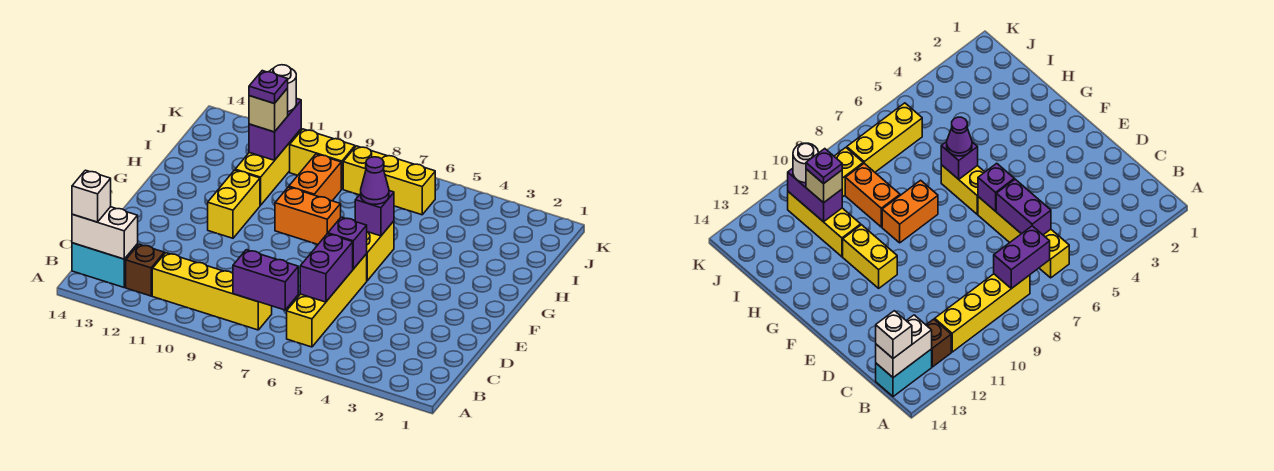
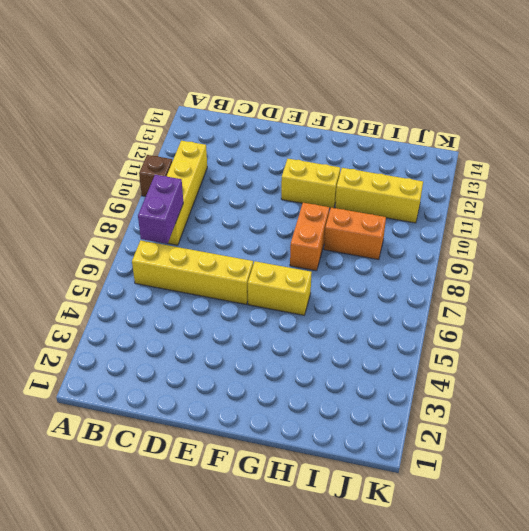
brown brick A10 level 1 -> brown brick B12 level 1
none -> cyan brick B13:B14 level 1
none -> yellow brick J6:J8 level 1
none -> yellow brick J9:J10 level 1

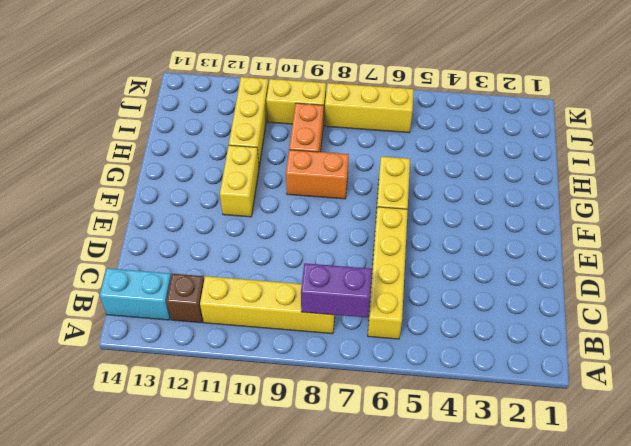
none -> white brick B13:B14 level 2
none -> purple brick C6:D6 level 2
none -> purple brick E6 level 2

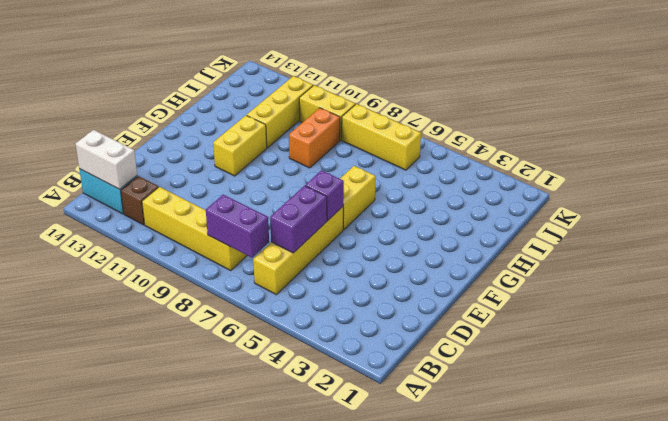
none -> orange brick G8:G9 level 1
none -> purple brick G6 level 2
none -> purple brick I11:J11 level 2

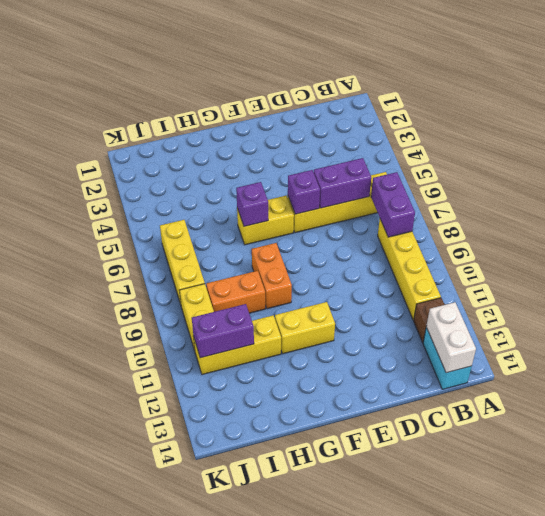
none -> white brick B14 level 3
none -> purple cone G6 level 3
none -> tan brick I11 level 3

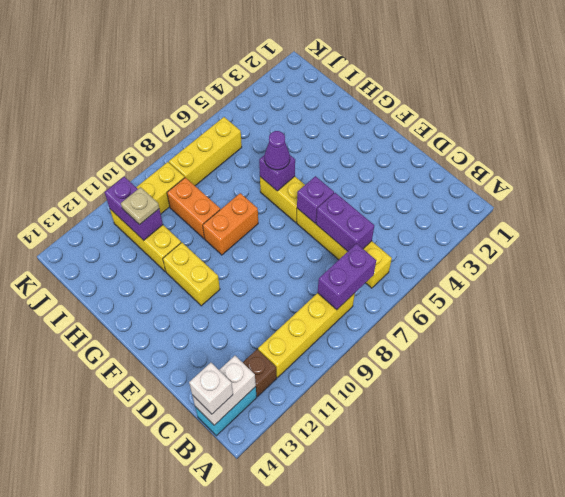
tan plate I11 level 3 -> tan brick I11 level 3
none -> white round brick J11 level 3
none -> purple plate I11 level 4

